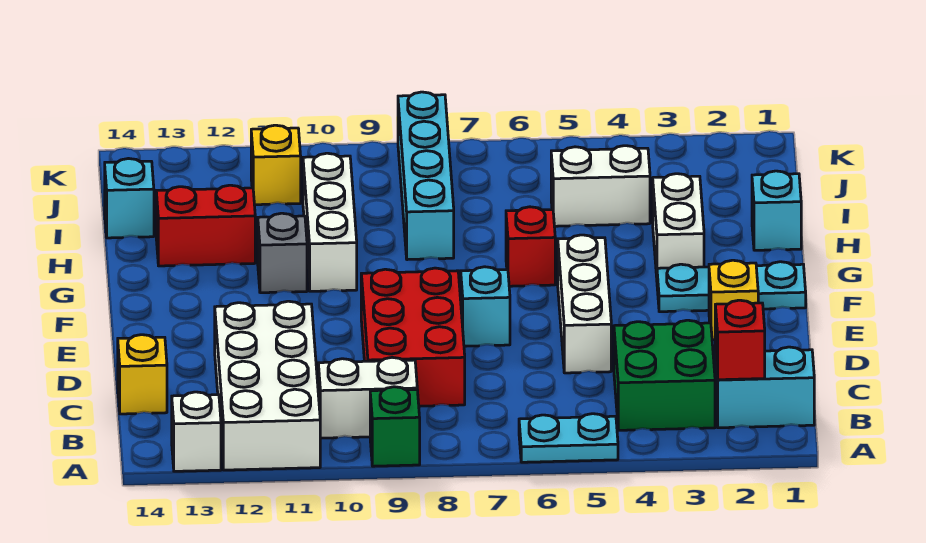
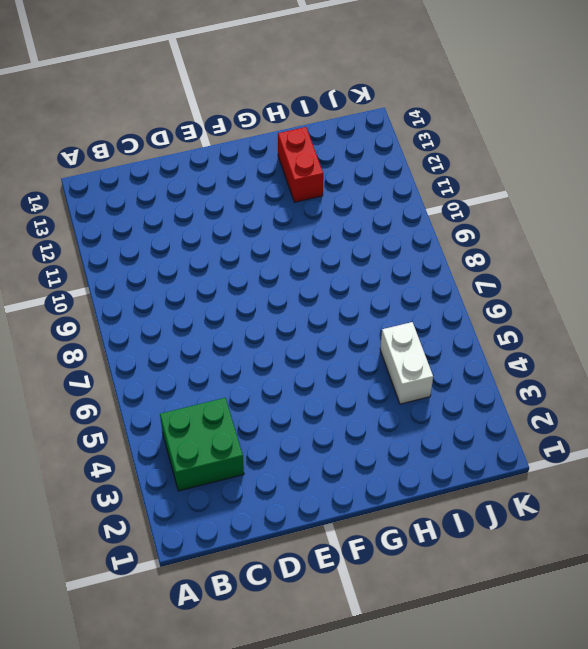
none -> cyan plate A5:A6 level 1
none -> green brick A9 level 1
none -> white brick A11:D12 level 1

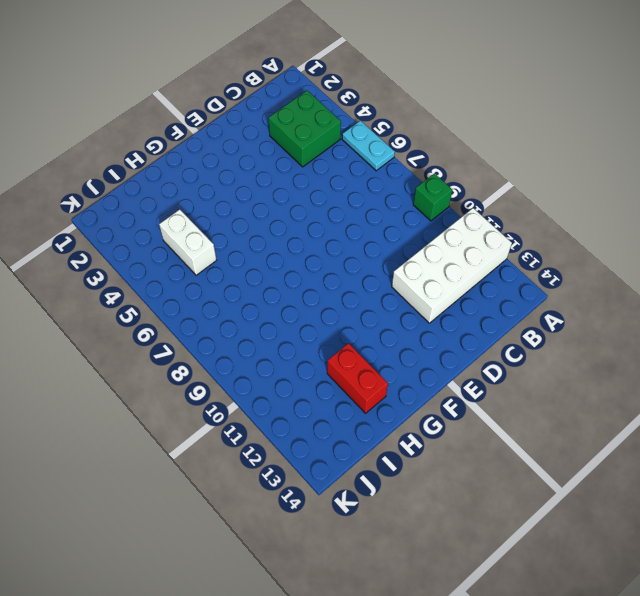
none -> white brick A13 level 1
none -> cyan brick B1:B2 level 1
none -> white brick B9:B10 level 1

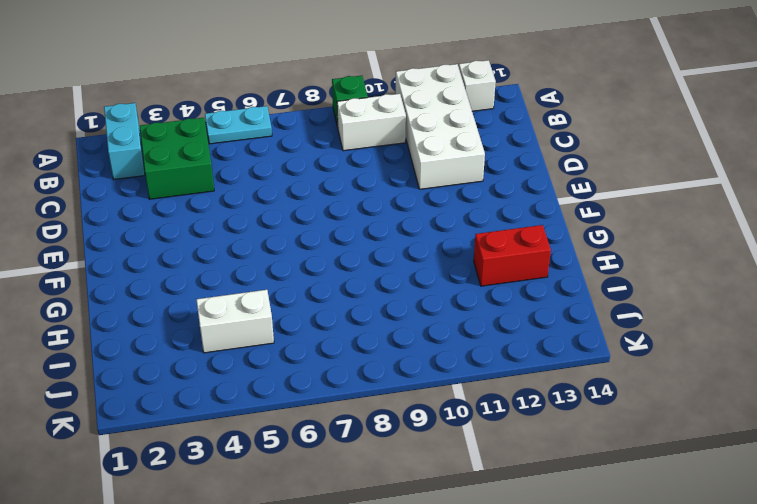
cyan brick A2:B2 level 1 -> cyan brick B1:B2 level 1
none -> red brick C8:E9 level 1
none -> yellow brick C14 level 1
none -> white brick D5:F5 level 1

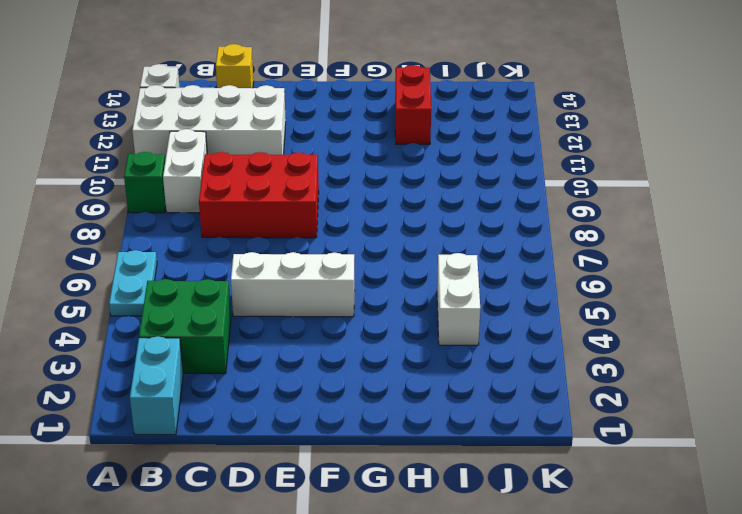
none -> yellow brick E2 level 1
none -> cyan brick E7 level 1
none -> cyan plate F1:F3 level 1

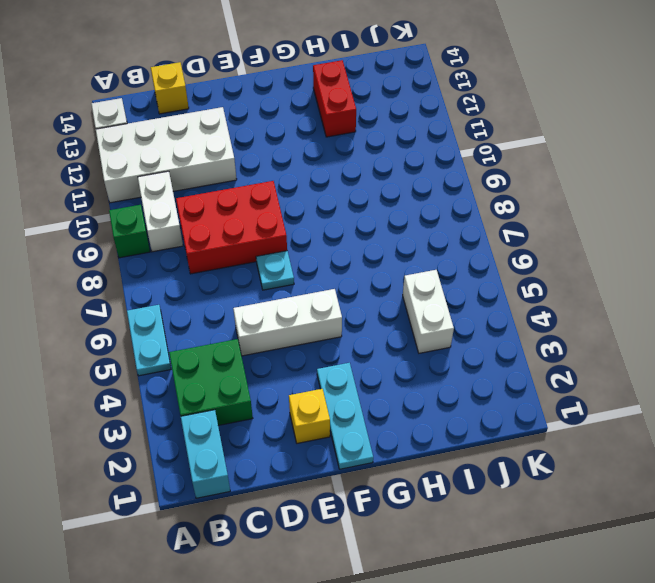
cyan plate E7 level 1 -> cyan brick E7 level 1
none -> white brick G3:H3 level 1
none -> red brick G6 level 1
none -> white brick G10:I10 level 1

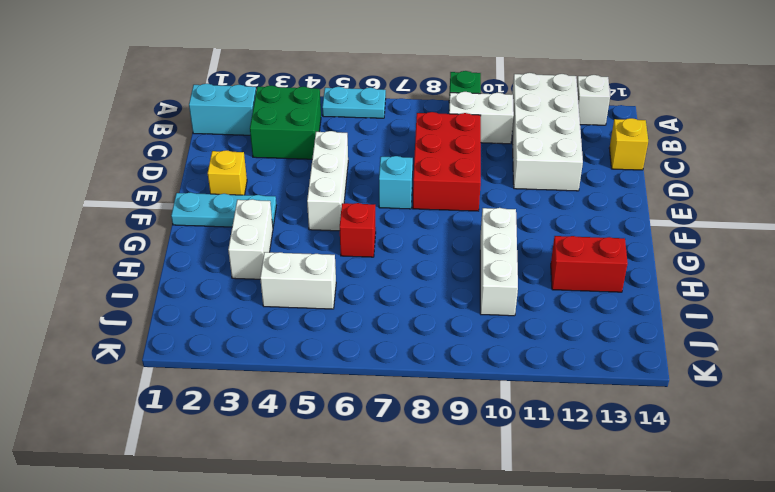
none -> grey brick G11 level 1
none -> cyan brick H1 level 1
none -> cyan brick H8:K8 level 1

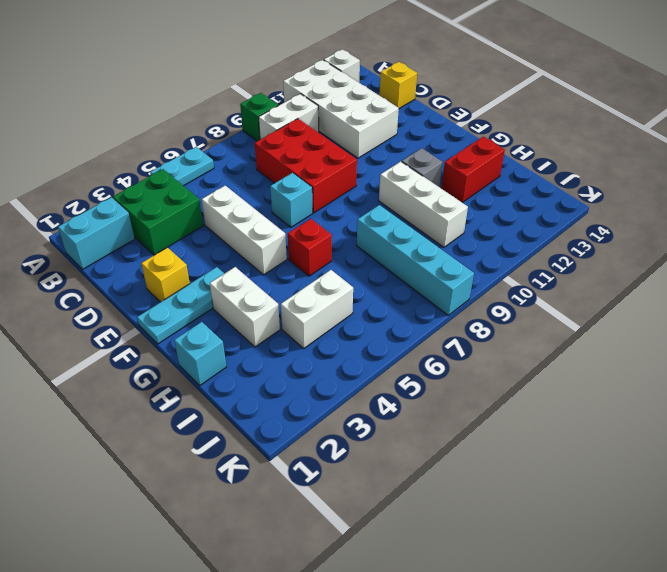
none -> cyan brick I14 level 1
none -> yellow brick J11 level 1
none -> red brick B2 level 2

